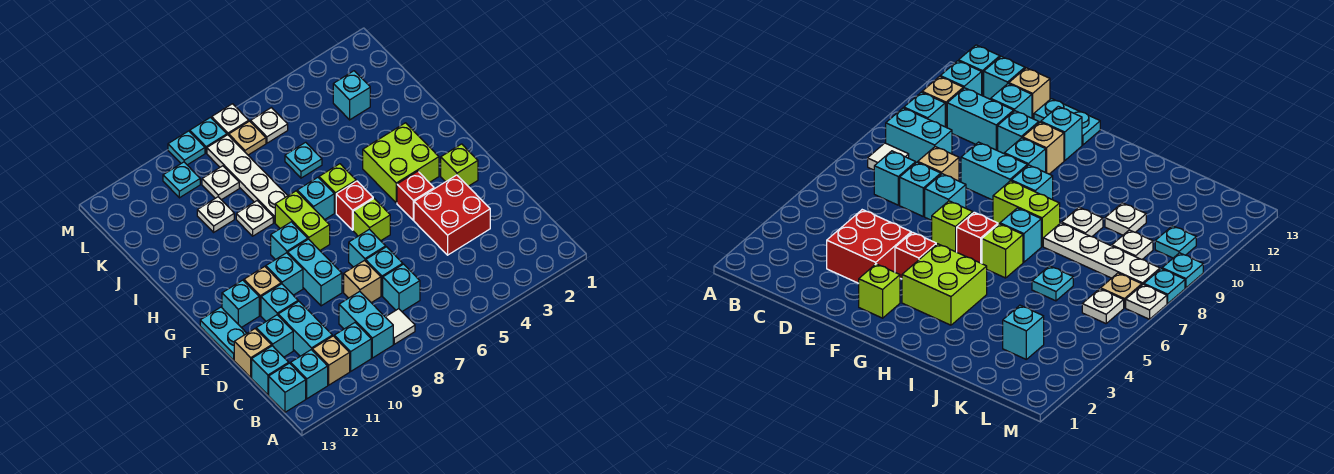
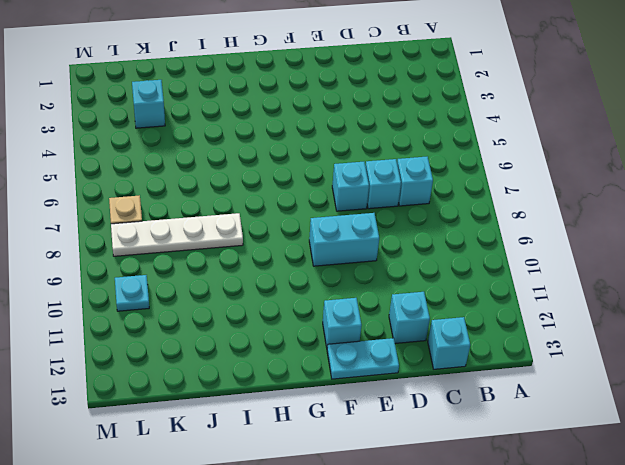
none -> white tile B8 level 1
none -> cyan brick B9:C9 level 1
none -> cyan brick B10 level 1
none -> tan brick B11 level 1

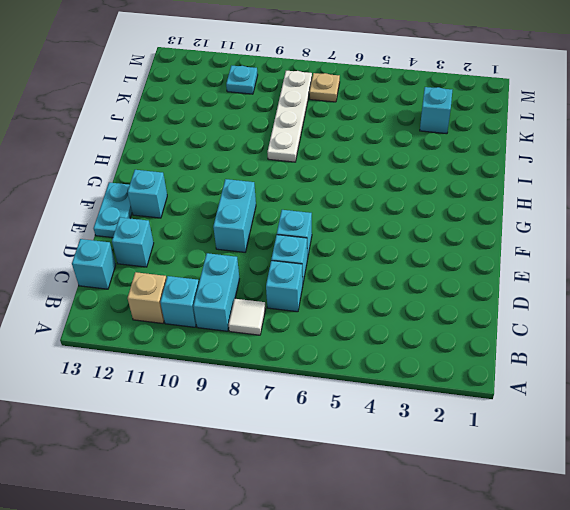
none -> cyan brick B12 level 1
none -> cyan brick B13 level 1
none -> cyan brick C11:D11 level 1
none -> red brick D3:E4 level 1

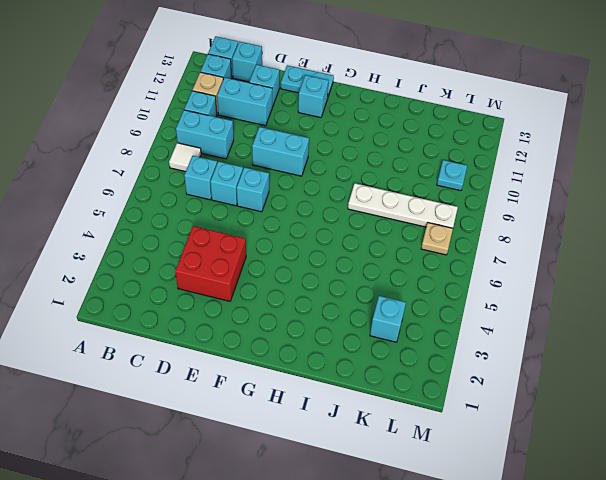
none -> tan brick D8 level 1
none -> tan brick D13 level 1
none -> cyan brick E11 level 1
none -> lime brick F2 level 1

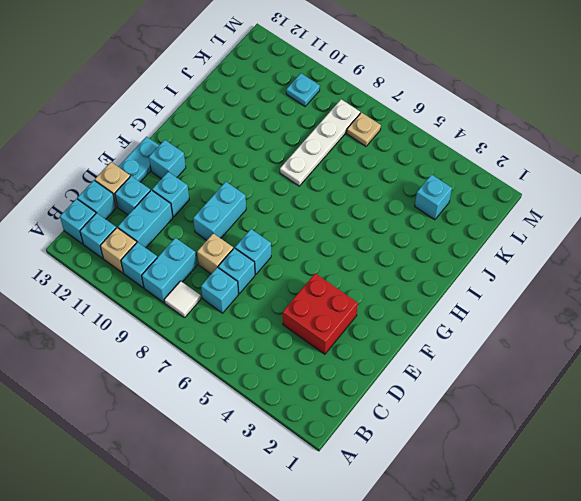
none -> lime brick F2 level 1
none -> red brick F4 level 1
none -> lime brick F6 level 1
none -> cyan brick F10 level 1

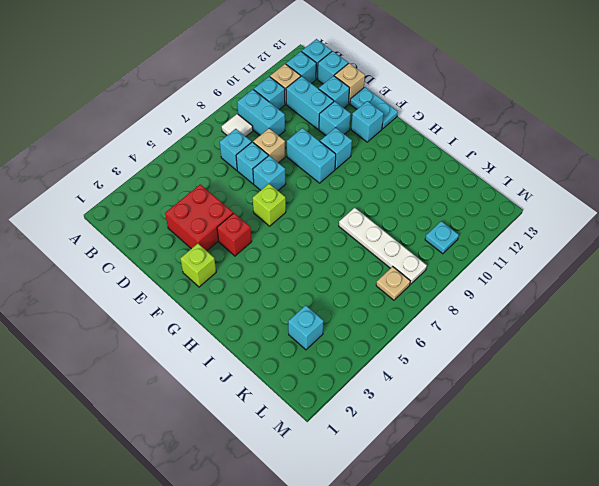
none -> tan brick F11 level 1
none -> lime brick G3:H4 level 1
none -> red brick G6 level 1
none -> lime brick G8:H8 level 1

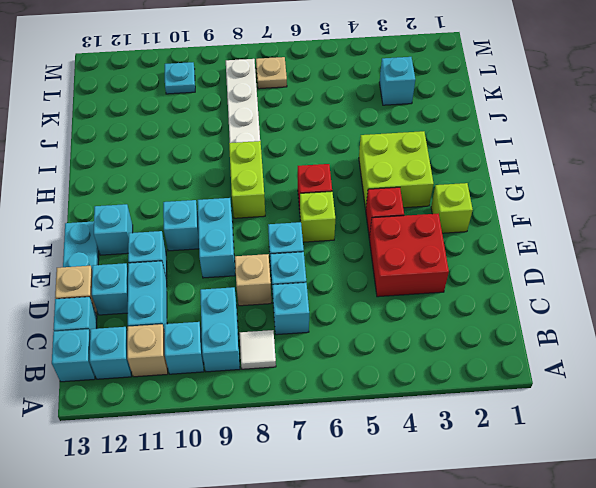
none -> tan brick F11 level 1
none -> cyan brick G9 level 1
none -> lime brick H6 level 1
none -> cyan brick H7 level 1

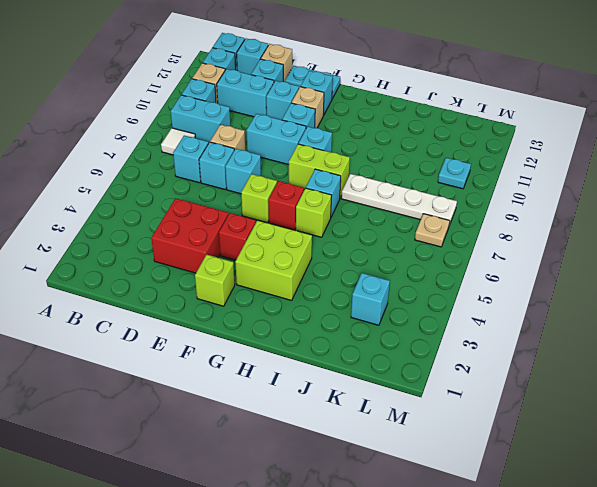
none -> white plate I9 level 1
none -> cyan plate J6 level 1
none -> white plate J10 level 1
none -> white plate K9 level 1

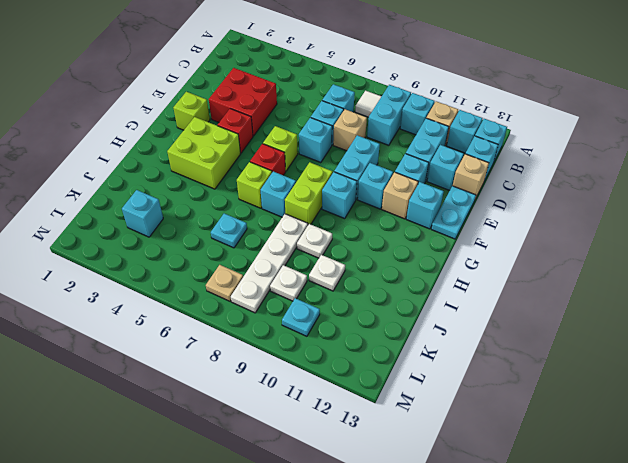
none -> white plate L6 level 1
none -> white plate M7 level 1
none -> cyan plate M8 level 1
none -> cyan plate M9 level 1

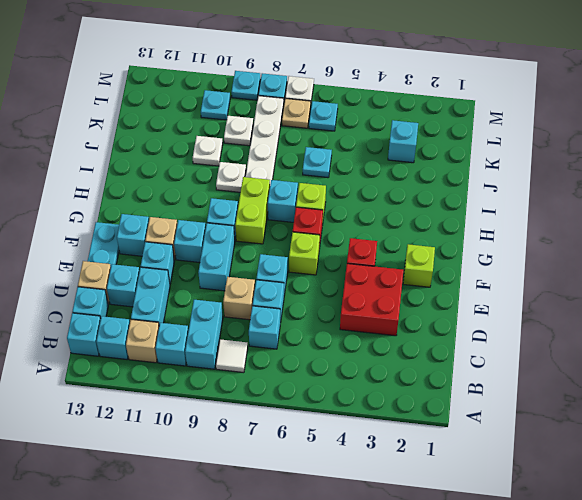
cyan plate L6 level 1 -> white plate L6 level 1
none -> lime brick G3:H4 level 1

